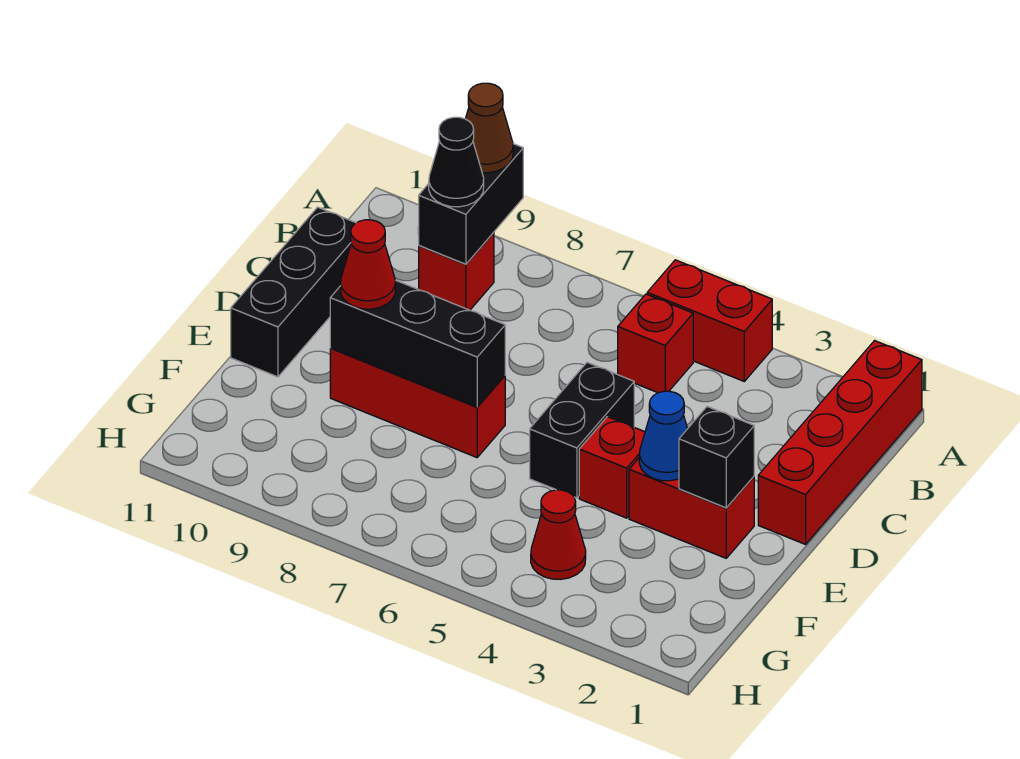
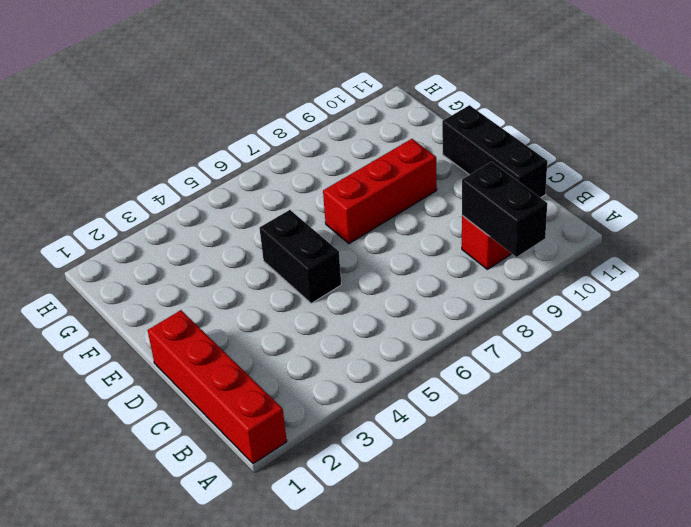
none -> red brick A4:A5 level 1
none -> red brick B5 level 1
none -> red brick E2:E3 level 1

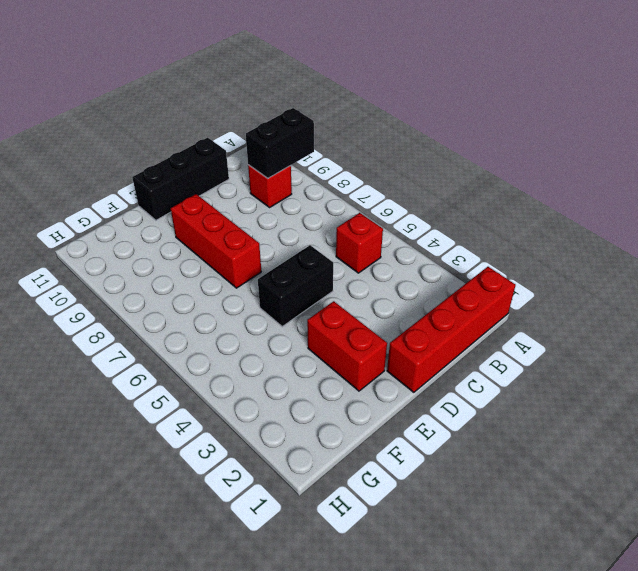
none -> red brick A4:A5 level 1
none -> red brick E4 level 1
none -> red cone G4 level 1

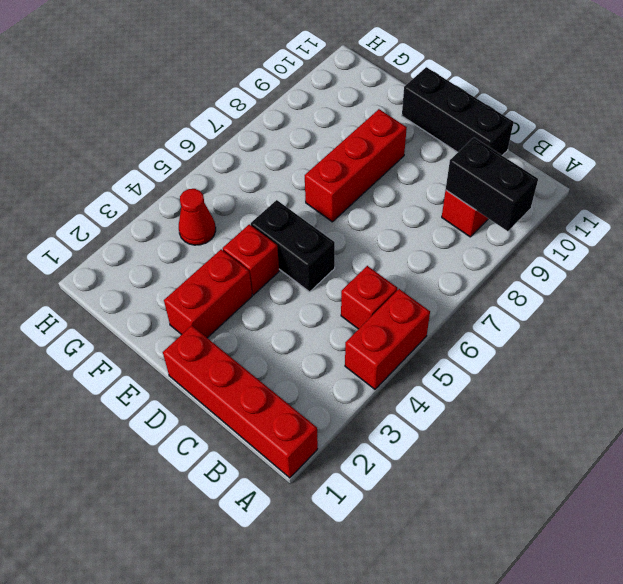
none -> black brick E2 level 2
none -> blue cone E3 level 2
none -> black brick E7:E9 level 2

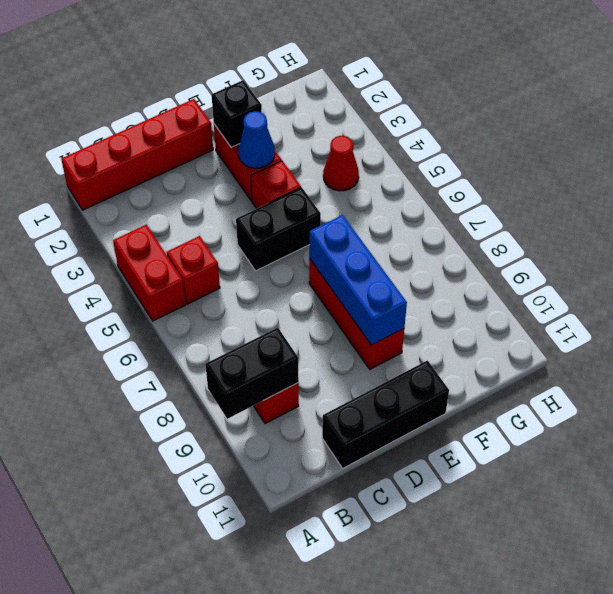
blue brick E7:E9 level 2 -> black brick E7:E9 level 2
none -> brown cone A9 level 3
none -> black cone B9 level 3
none -> red cone E9 level 3

